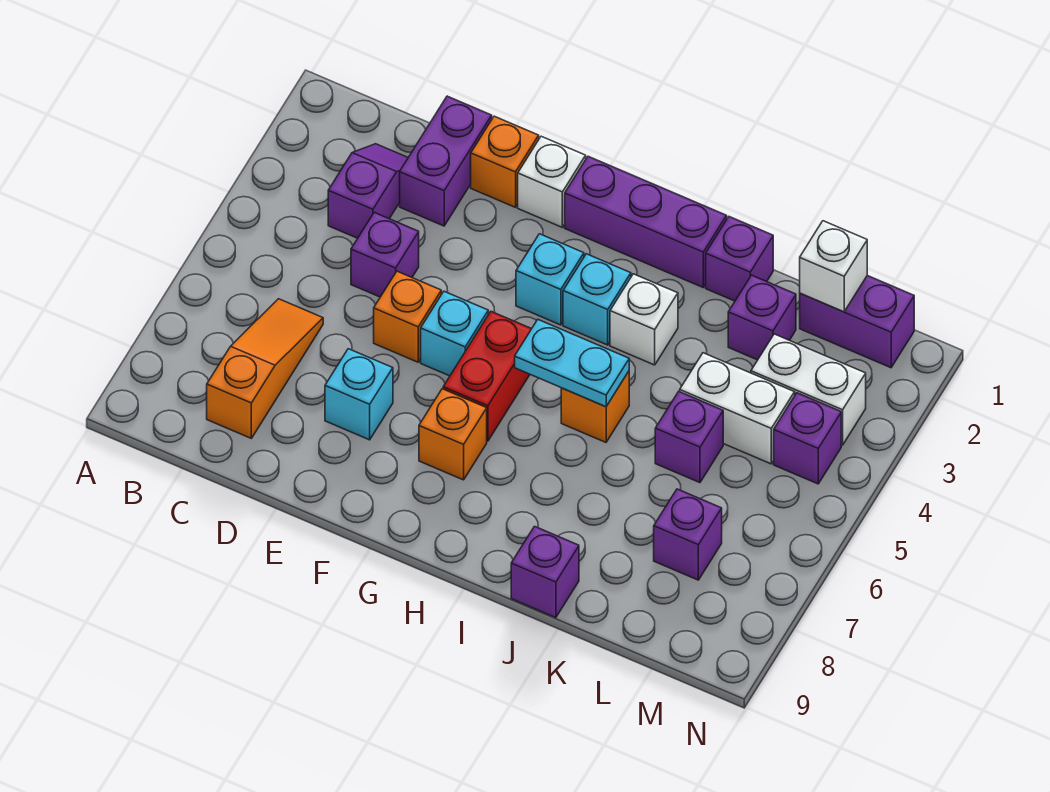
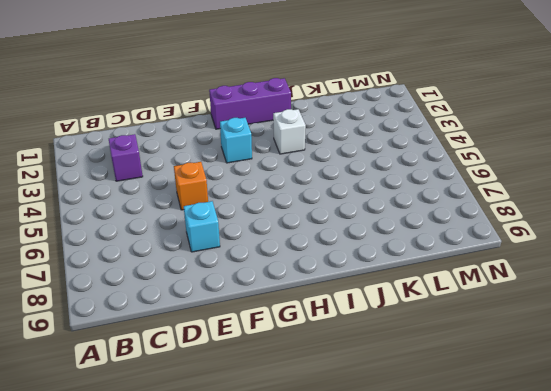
none -> orange slope C6:C8 level 1 top 8
none -> purple brick D1:D2 level 1
none -> purple brick D4 level 1

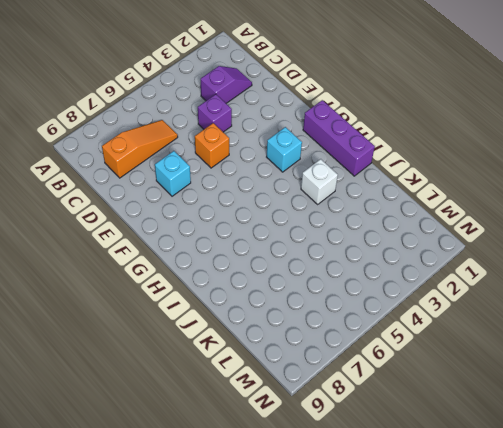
none -> purple brick D1:D2 level 1
none -> orange brick E1 level 1
none -> white brick F1 level 1

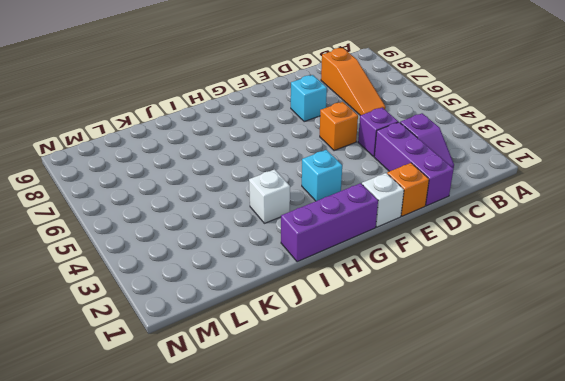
purple brick D1:D3 level 1 -> purple brick D1:D2 level 1
none -> cyan brick F5 level 1
none -> red brick G5:G6 level 1
none -> orange brick G7 level 1

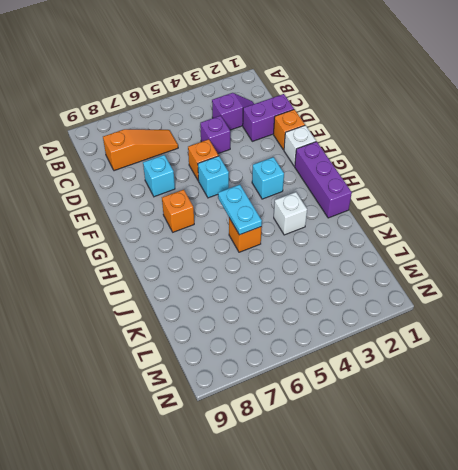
none -> red brick G5:G6 level 1
none -> cyan brick H3 level 1
none -> purple brick J1 level 1

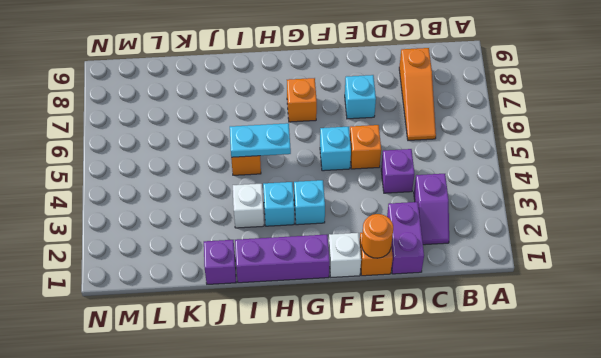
orange round brick E1 level 2 -> none
none -> red brick G5:G6 level 1
none -> purple brick J9 level 1
none -> purple brick K2 level 1

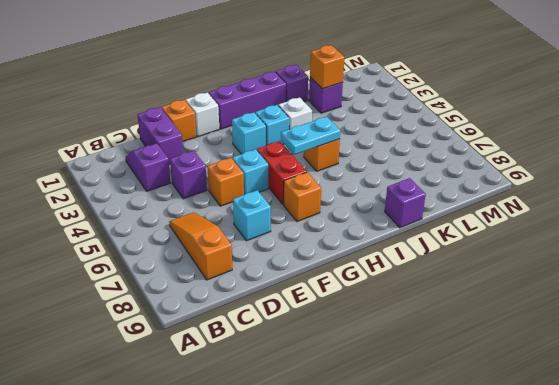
orange brick K2 level 2 -> none
none -> white brick K4:L4 level 1
none -> purple brick K5 level 1
none -> purple brick L1:M1 level 1

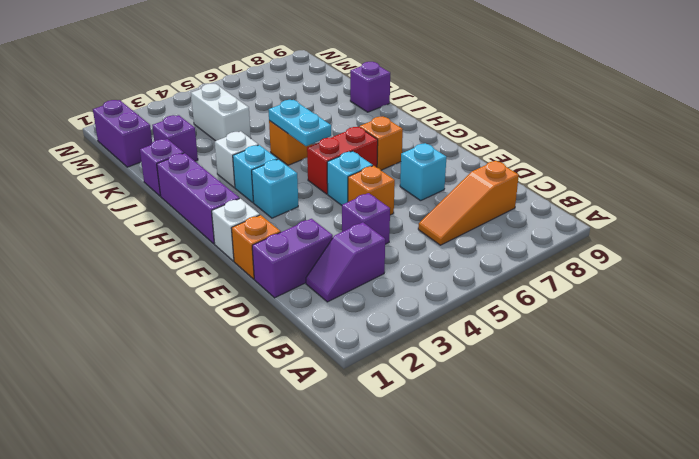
none -> purple brick K5 level 1
none -> white brick L3:M3 level 1
none -> purple brick L7 level 1

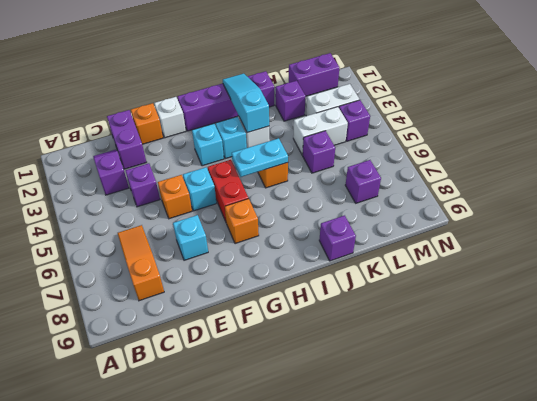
cyan slope I1:I3 level 2 top 3 -> none
none -> white brick L1 level 2

